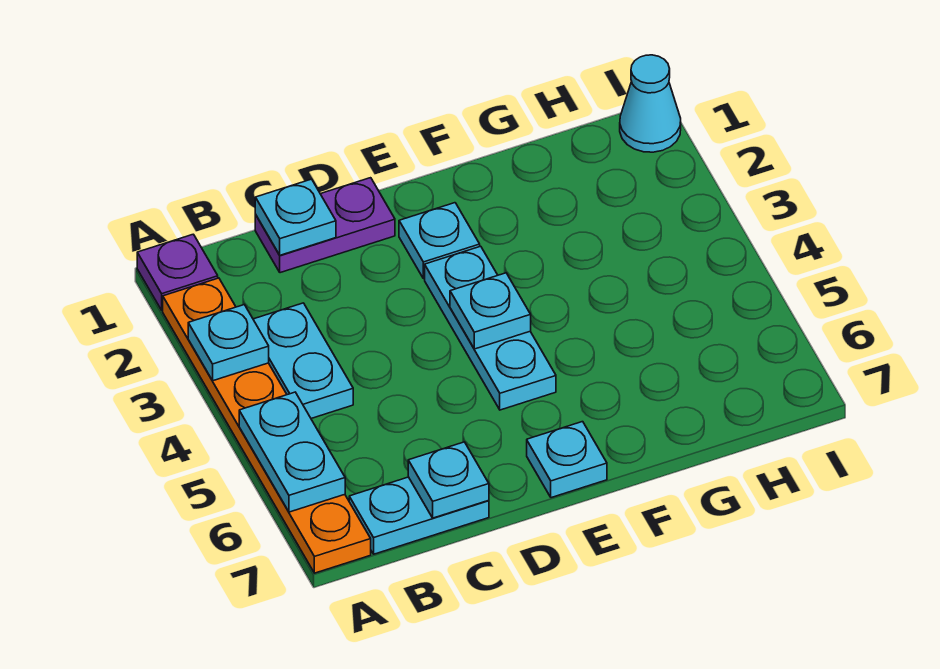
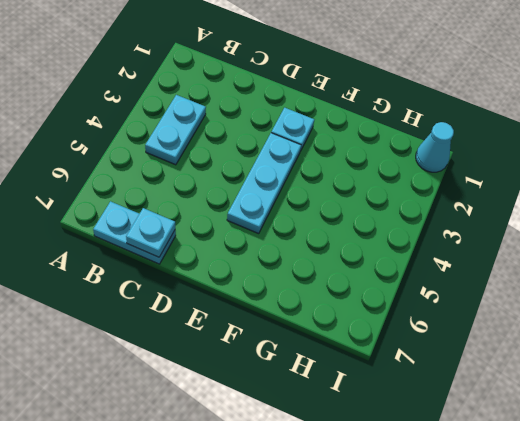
none -> purple plate A1 level 1
none -> orange plate A2:A7 level 1
none -> purple plate C1:D1 level 1

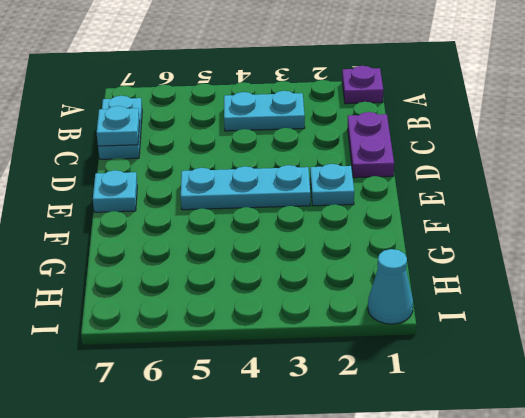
none -> orange plate A2:A7 level 1
none -> cyan plate A3 level 2
none -> cyan plate A5:A6 level 2

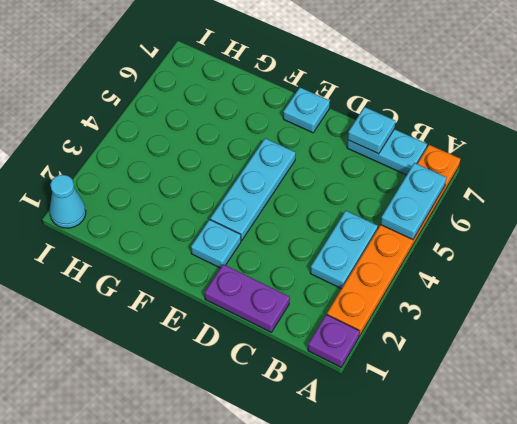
none -> cyan plate A3 level 2
none -> cyan plate C1 level 2
none -> cyan plate E4 level 2

